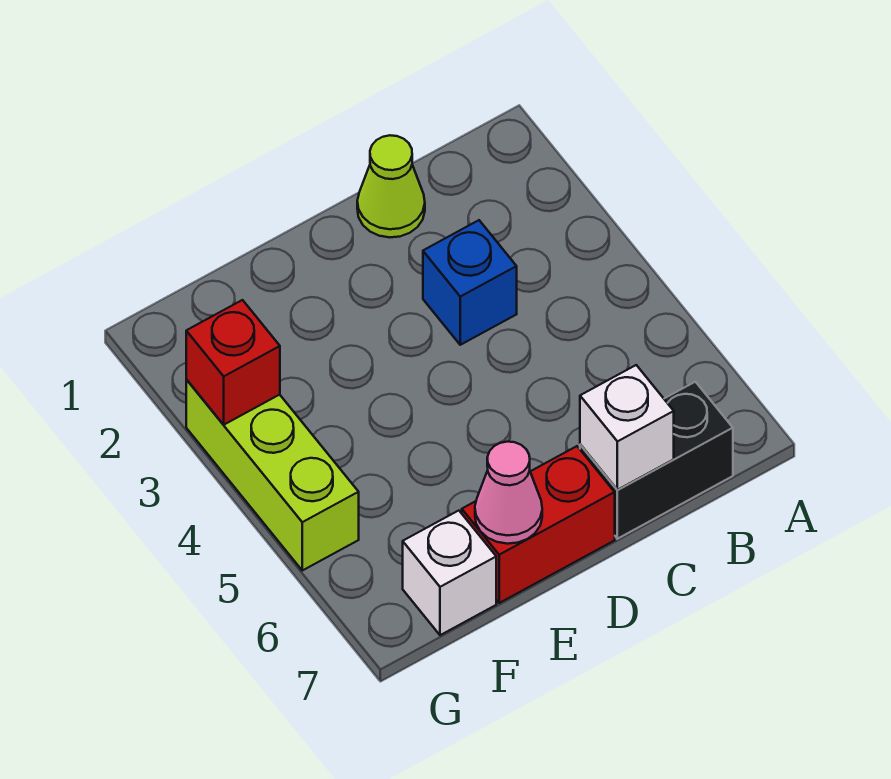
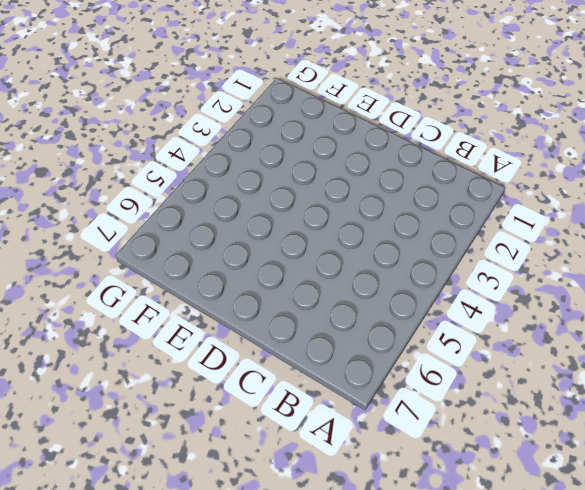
none -> black brick B7:C7 level 1
none -> lime cone C1 level 1

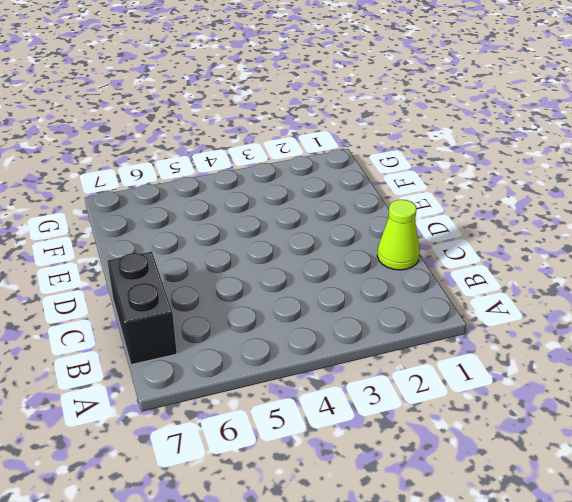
none -> blue brick C3 level 1
none -> red brick D7:E7 level 1

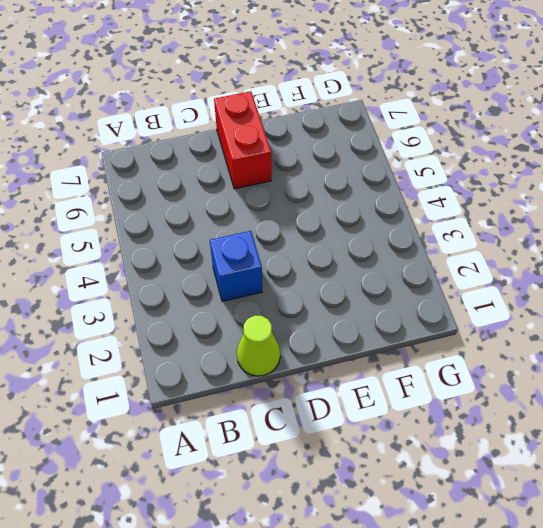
red brick D6:D7 level 1 -> red brick D7:E7 level 1
none -> black brick B7:C7 level 1
none -> white brick F7 level 1

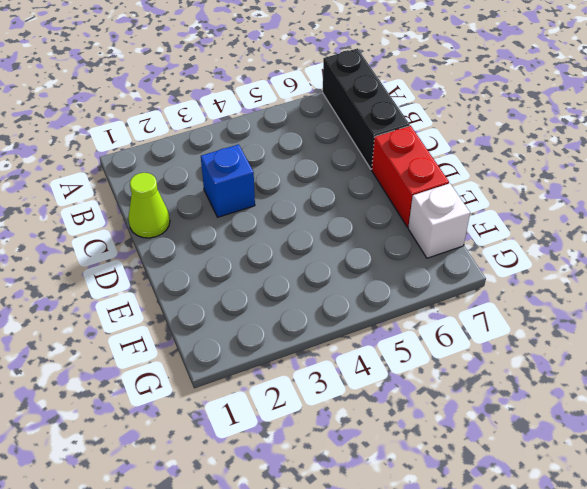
black brick A7:C7 level 1 -> black brick B7:C7 level 1
none -> lime brick G3:G5 level 1
none -> white brick C7 level 2

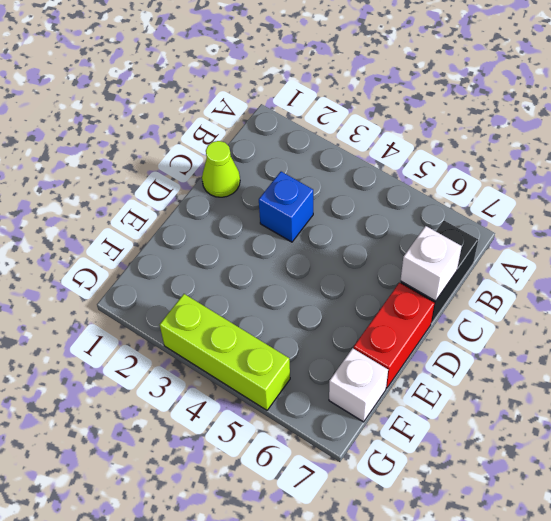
none -> pink cone E7 level 2
none -> red brick G3 level 2

